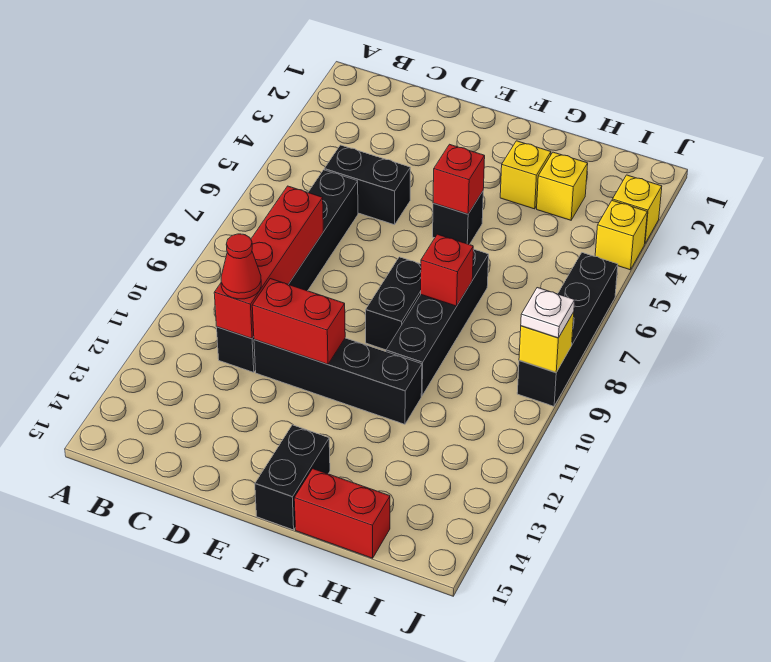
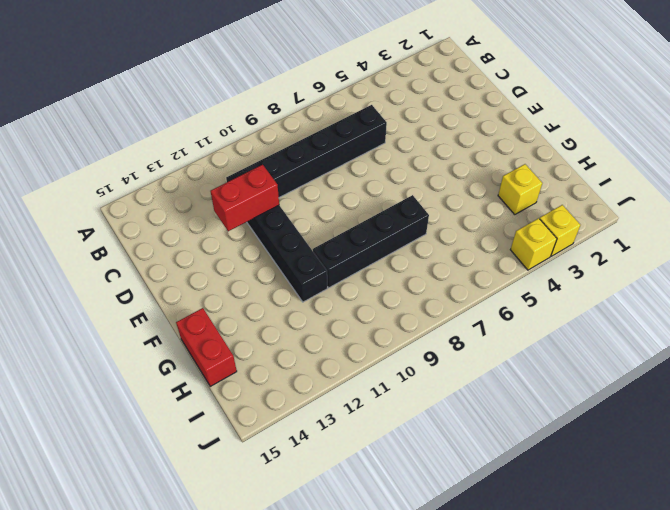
red brick D11:D12 level 2 -> red brick D11:E11 level 2
none -> black brick C5:D5 level 1
none -> black brick F5 level 1
none -> black brick F8:F9 level 1

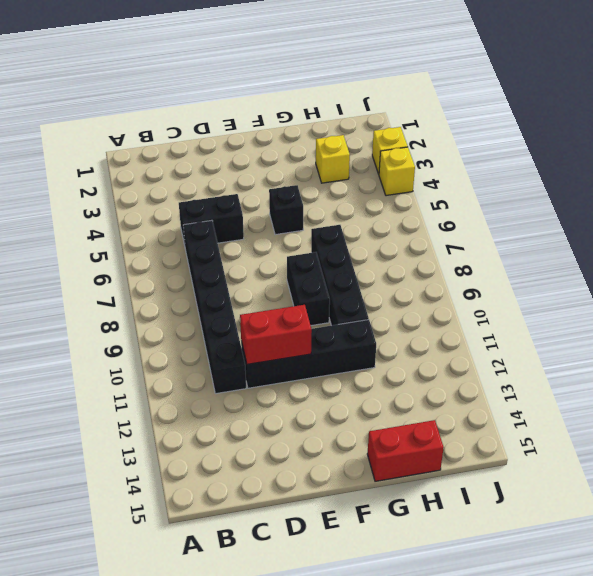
none -> black brick F14:F15 level 1
none -> yellow brick G3 level 1
none -> black brick J6:J9 level 1

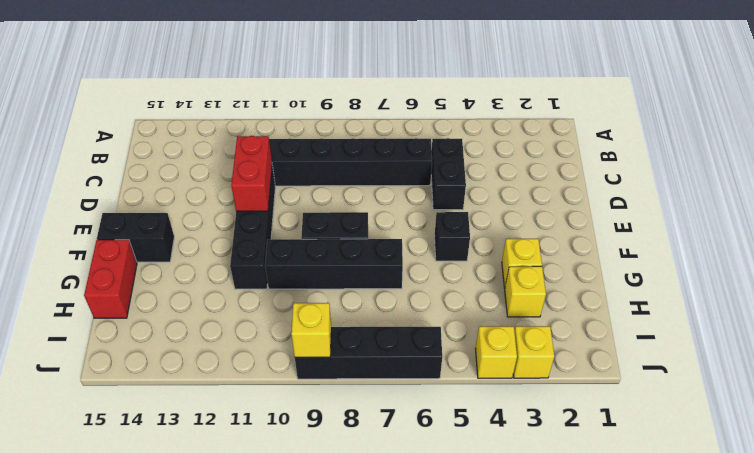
none -> red brick C8:C11 level 2
none -> red brick F5 level 2
none -> red brick G8 level 2

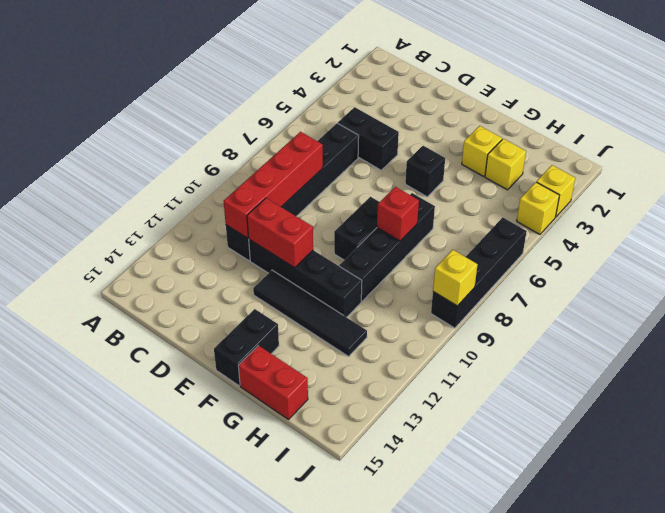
black tile E12:H12 level 1 -> none
none -> red brick F5 level 2
none -> red cone C11 level 3
none -> white plate J9 level 3

